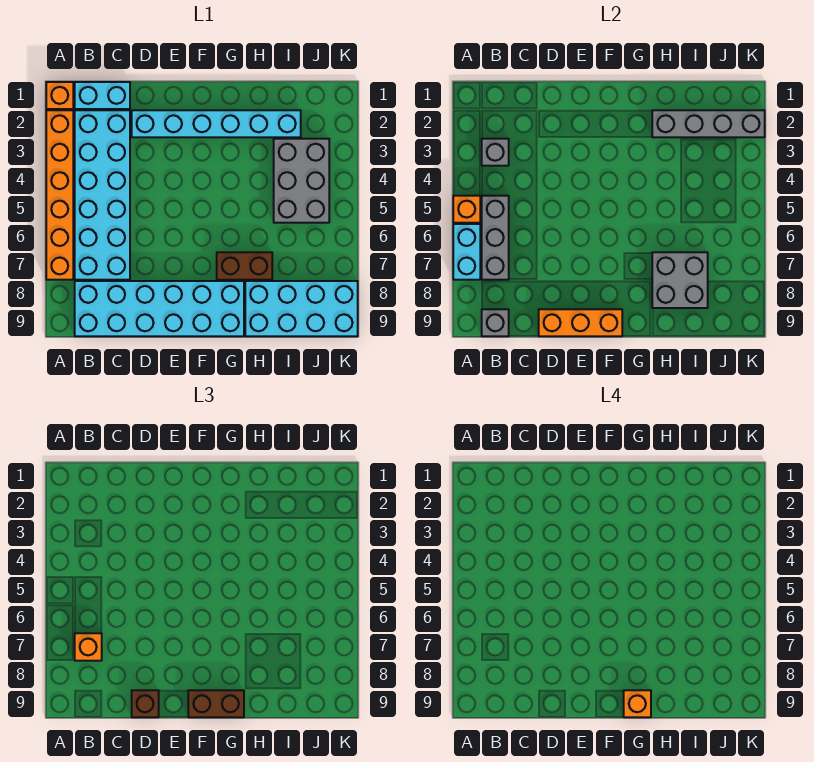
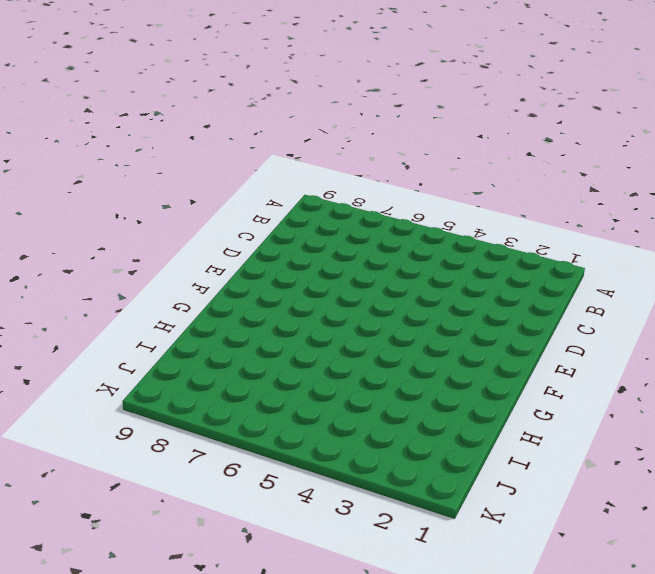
none -> orange brick A1 level 1
none -> orange brick A2:A7 level 1
none -> cyan brick B1:C1 level 1

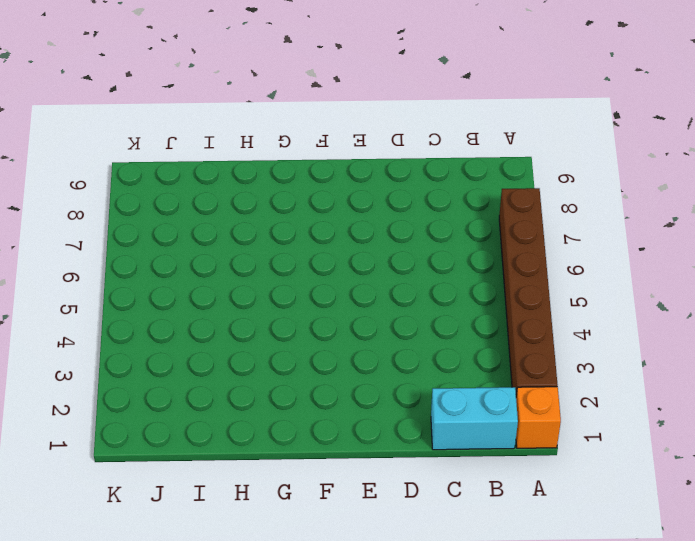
brown brick A2:A7 level 1 -> orange brick A2:A7 level 1
none -> cyan brick B2:C7 level 1
none -> cyan brick B8:G9 level 1
none -> cyan brick D2:I2 level 1

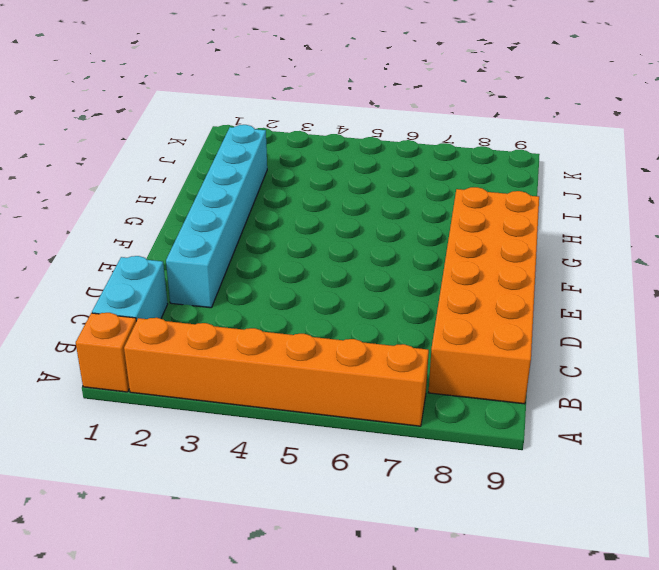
orange brick B8:G9 level 1 -> cyan brick B8:G9 level 1
none -> cyan brick B2:C7 level 1
none -> brown brick G7:H7 level 1
none -> cyan brick H8:K9 level 1

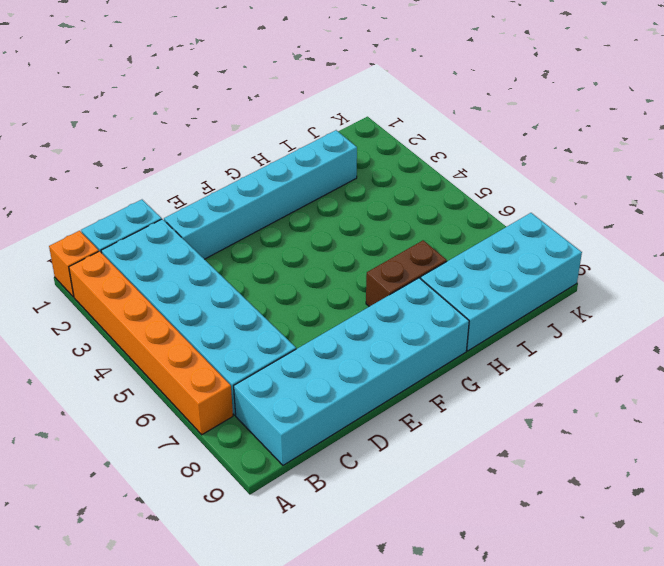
none -> grey brick I3:J5 level 1
none -> orange brick A5 level 2
none -> cyan brick A6:A7 level 2

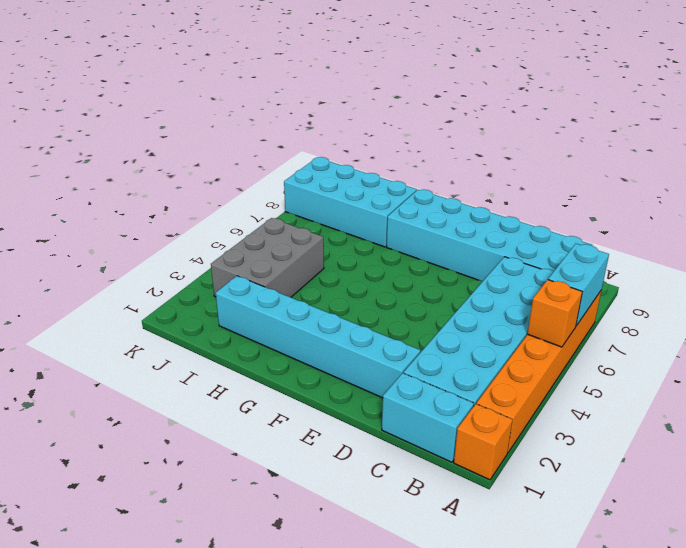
none -> brown brick G7:H7 level 1
none -> grey brick B3 level 2
none -> grey brick B5:B7 level 2

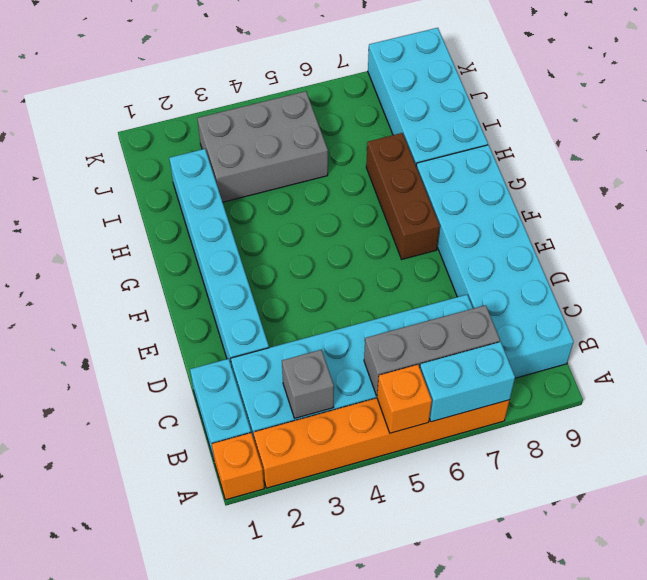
brown brick F7:H7 level 1 -> brown brick G7:H7 level 1
none -> grey brick B9 level 2
none -> orange brick D9:F9 level 2
none -> grey brick H2:K2 level 2

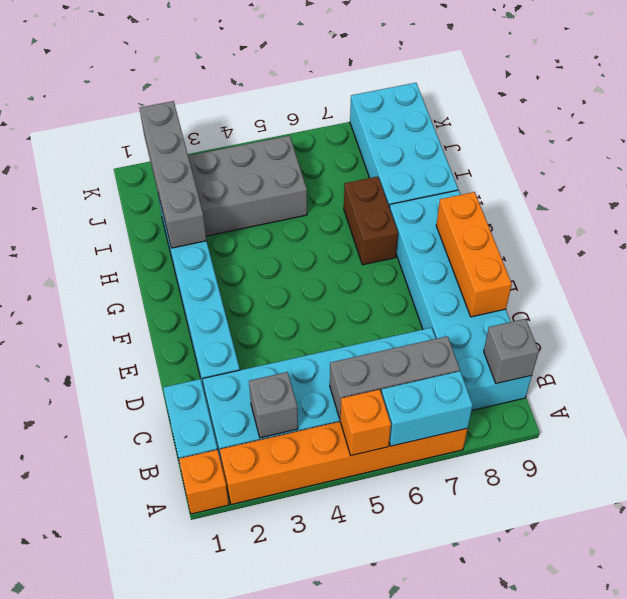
none -> grey brick H7:I8 level 2
none -> orange brick B7 level 3
none -> brown brick D9 level 3

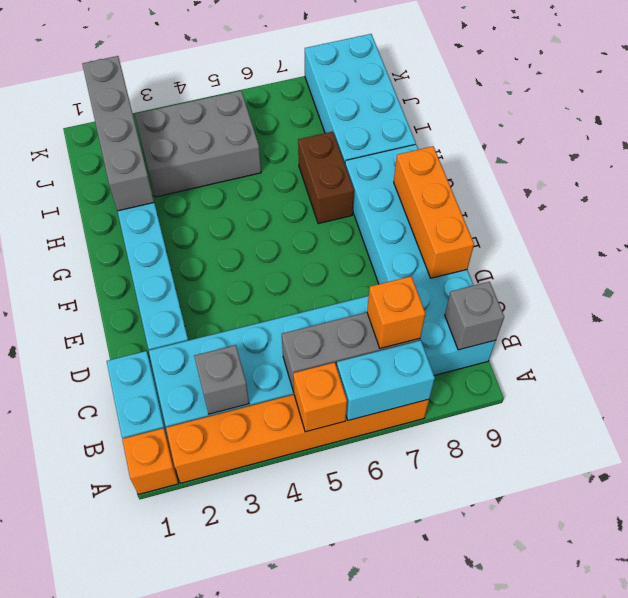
none -> grey brick H7:I8 level 2
none -> brown brick D9 level 3
none -> brown brick F9:G9 level 3

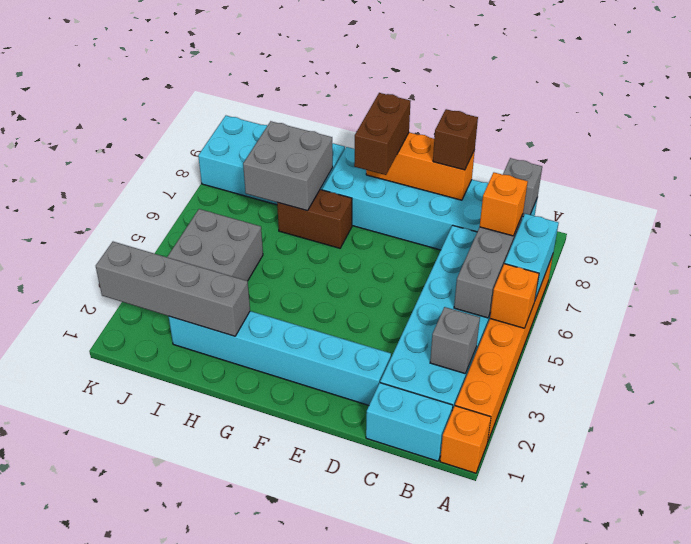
brown brick F8:F9 level 3 -> brown brick F9:G9 level 3
none -> orange brick G9 level 4

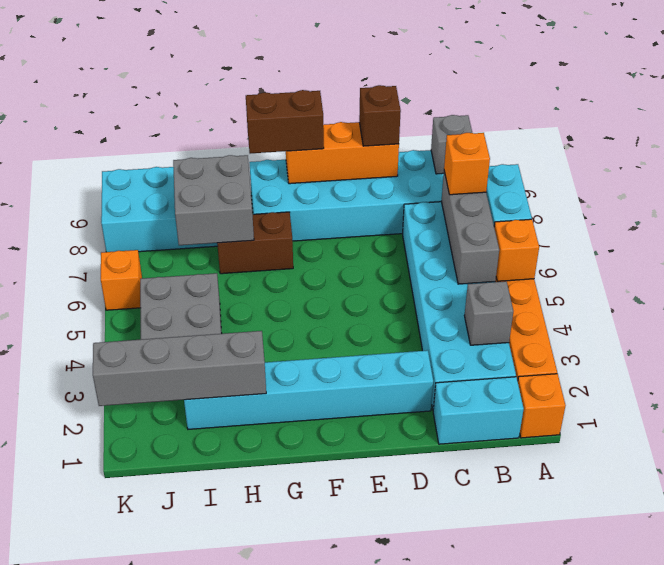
orange brick K6 level 1 -> orange brick G9 level 4

